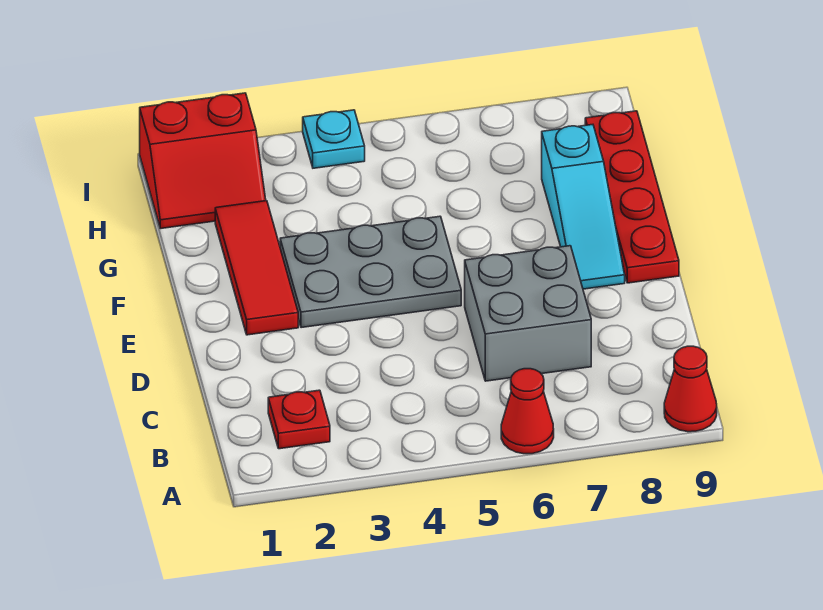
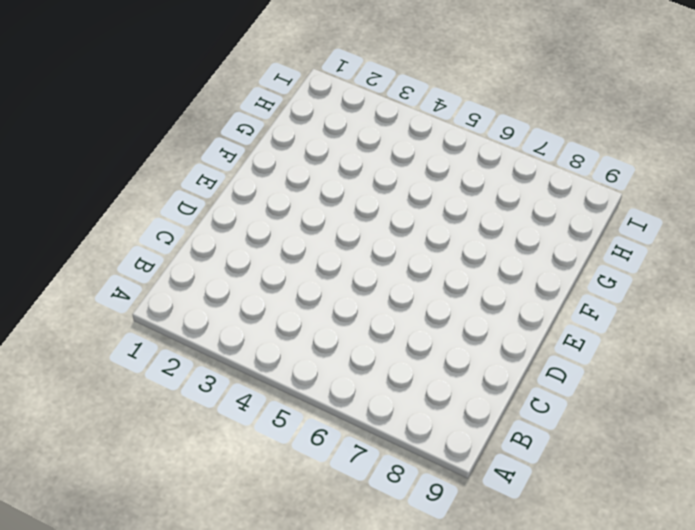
none -> red cone A6 level 1
none -> red cone A9 level 1

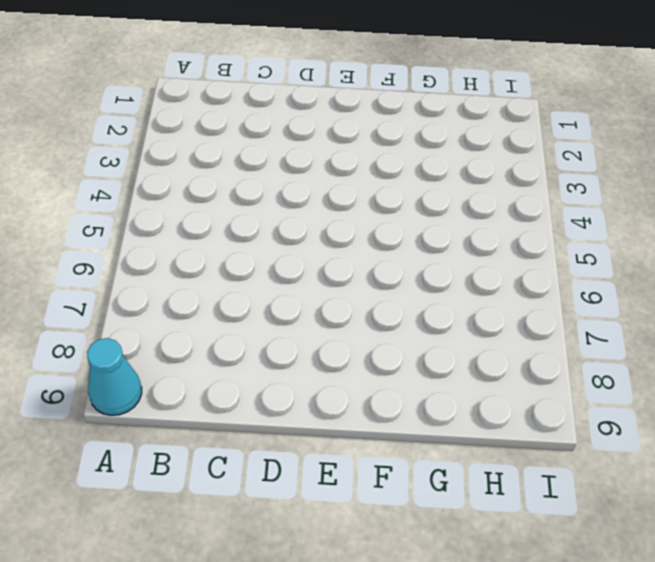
cyan cone A9 level 1 -> red cone A9 level 1
none -> red cone A6 level 1
none -> red plate B2 level 1

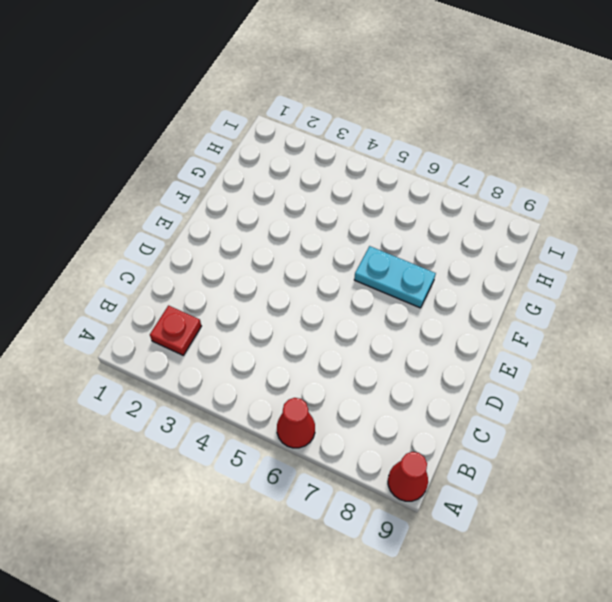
cyan plate F6:F7 level 1 -> none
none -> grey brick C6:D7 level 1
none -> red tile E2:G2 level 1

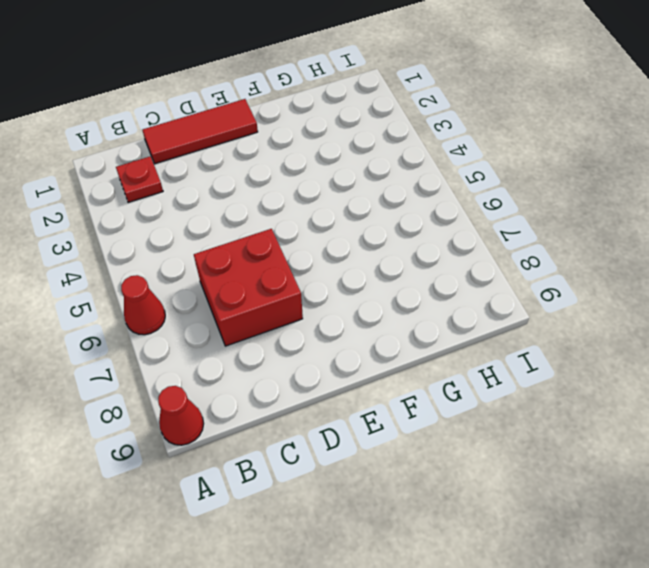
red tile C1:E1 level 1 -> red tile E2:G2 level 1
red brick C6:D7 level 1 -> grey brick C6:D7 level 1
none -> grey plate E3:F5 level 1
none -> cyan slope E8:G8 level 1 top G

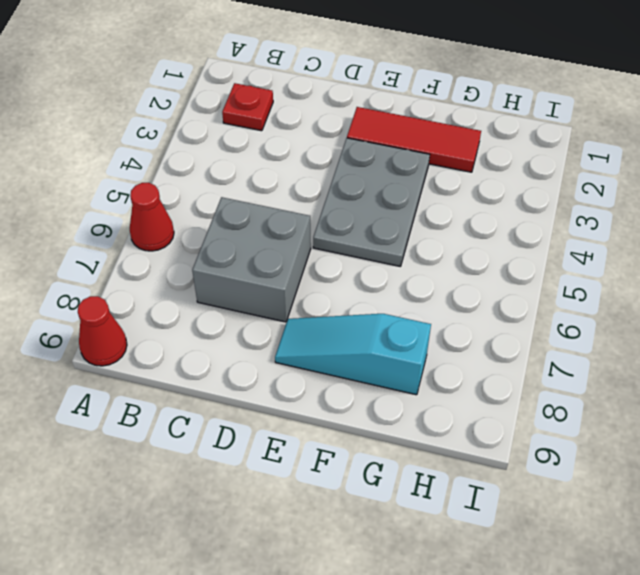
none -> red plate E9:H9 level 1
none -> red slope H1:I2 level 1 top I

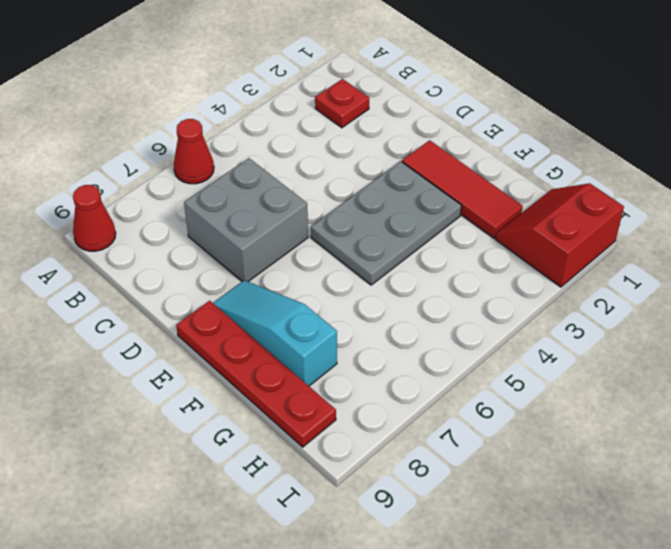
none -> cyan plate I4 level 1

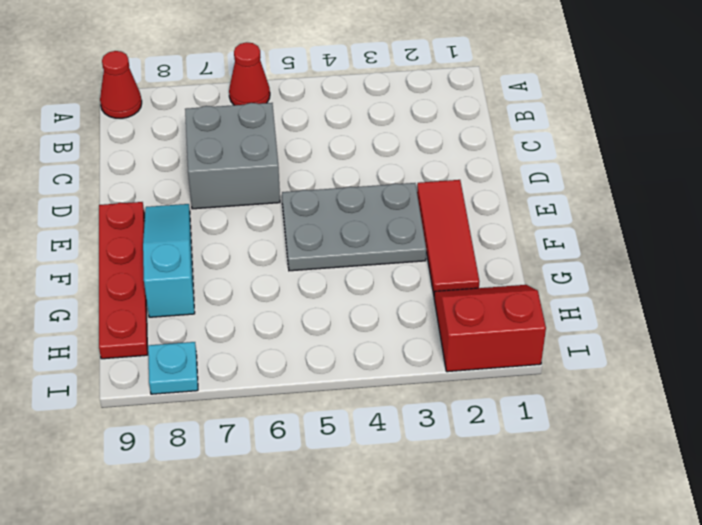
cyan plate I8 level 1 -> cyan plate I4 level 1
none -> red plate B2 level 1

